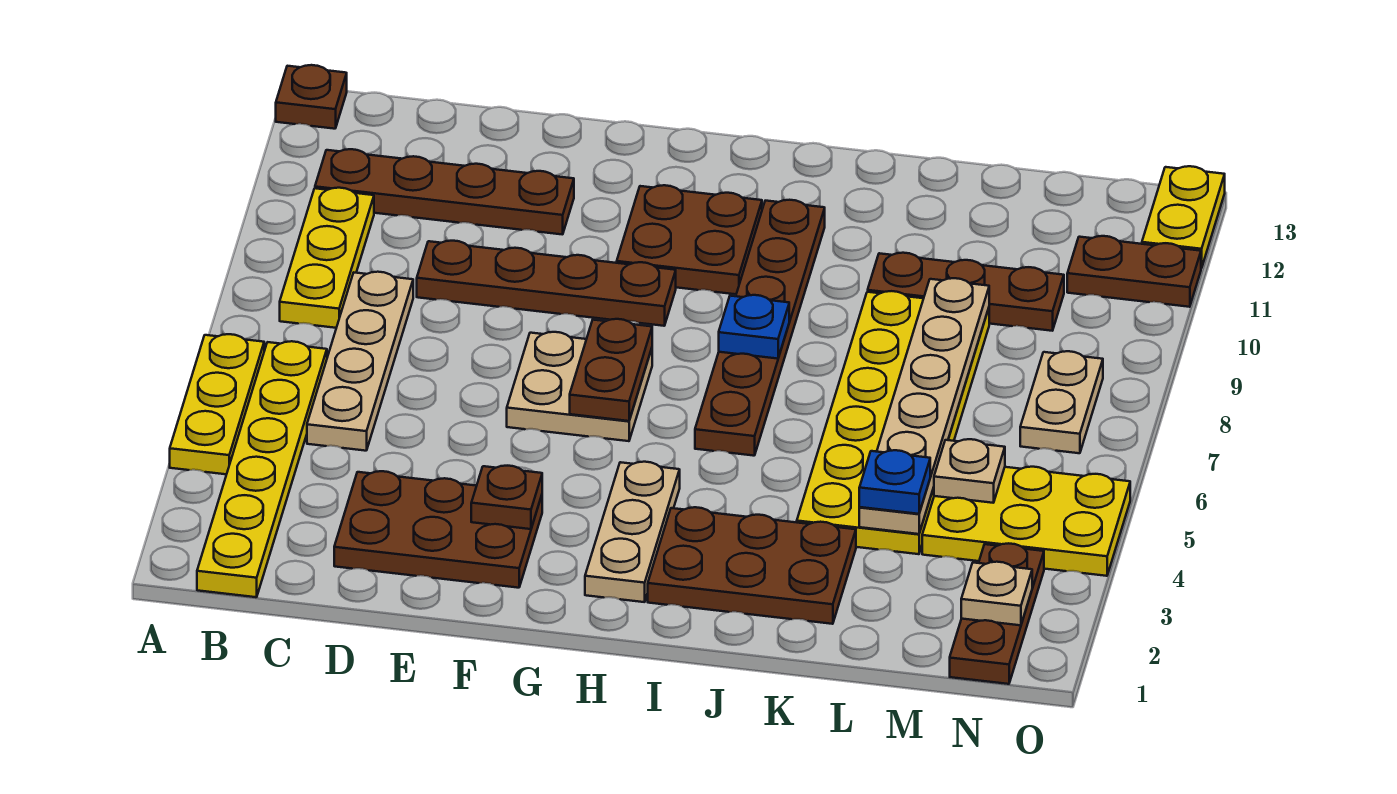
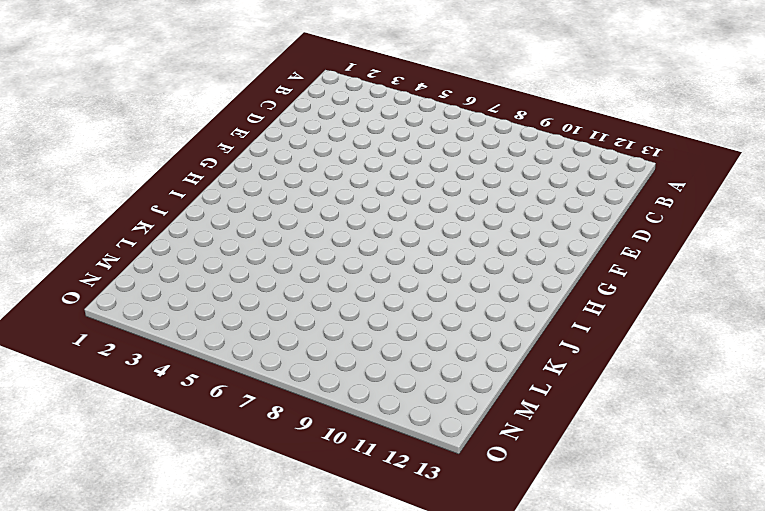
none -> yellow plate A4:A6 level 1
none -> brown plate A13 level 1
none -> yellow plate B1:B6 level 1

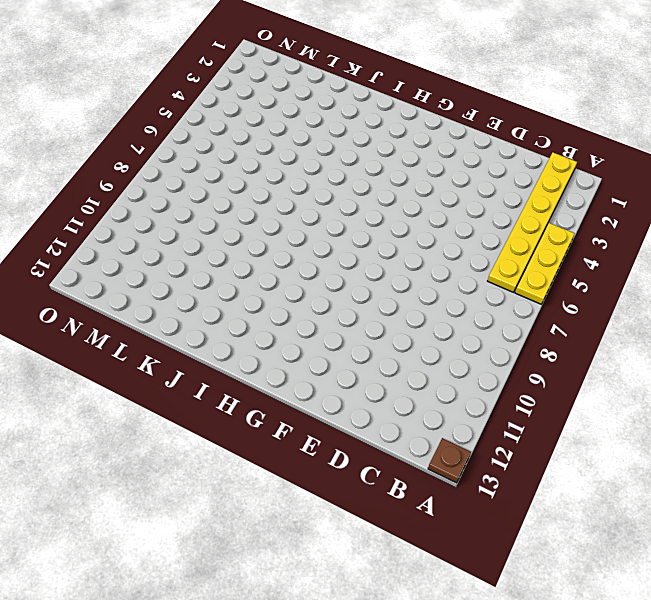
none -> yellow plate B8:B10 level 1
none -> brown plate B11:E11 level 1
none -> tan plate C5:C8 level 1

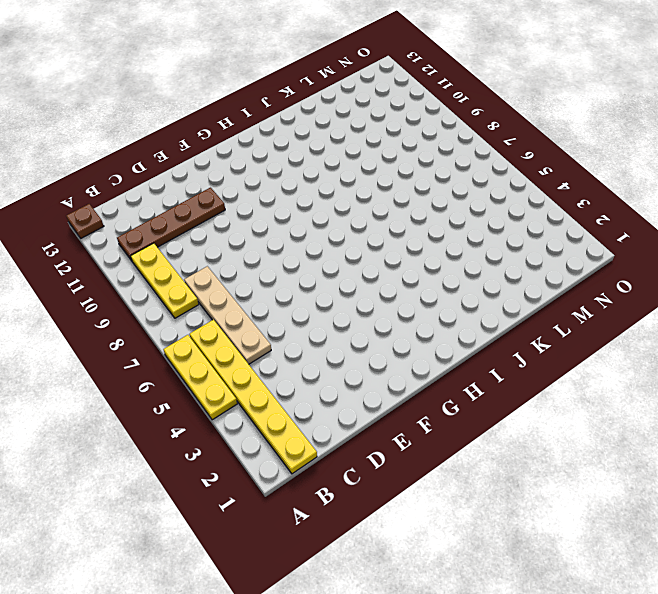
none -> brown plate D2:F3 level 1
none -> brown plate D9:G9 level 1
none -> tan plate F6:G7 level 1

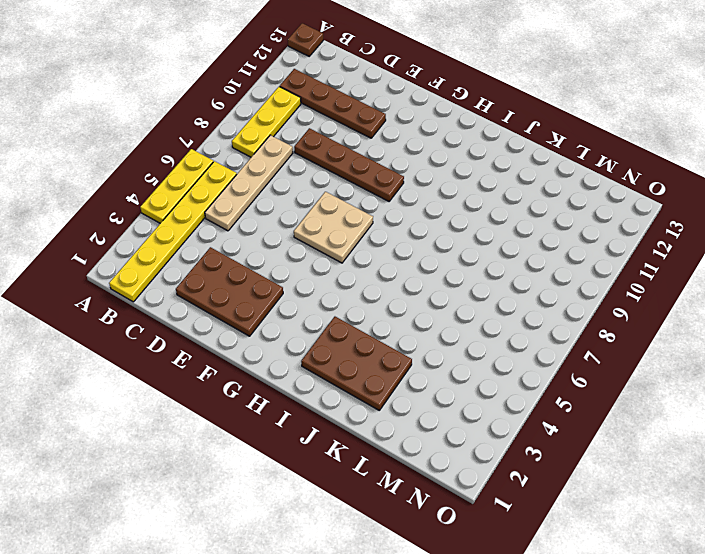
none -> brown plate G10:H11 level 1
none -> tan plate H2:H4 level 1
none -> brown plate I6:I11 level 1

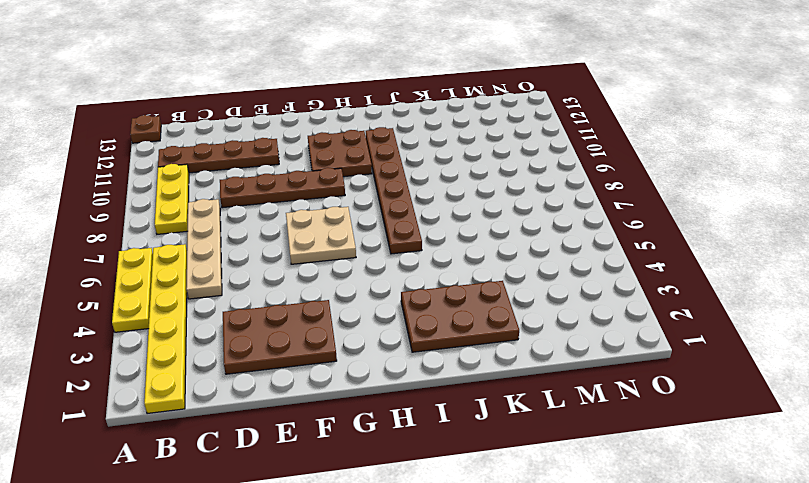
none -> tan plate H2:H4 level 1
none -> yellow plate K4:L9 level 1
none -> brown plate K10:M10 level 1

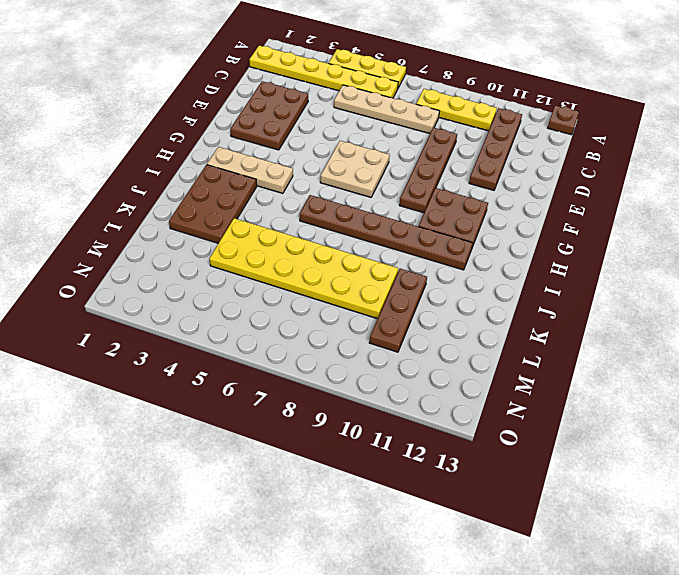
none -> yellow plate M4:O5 level 1
none -> brown plate N1:N3 level 1
none -> tan plate N7:N8 level 1

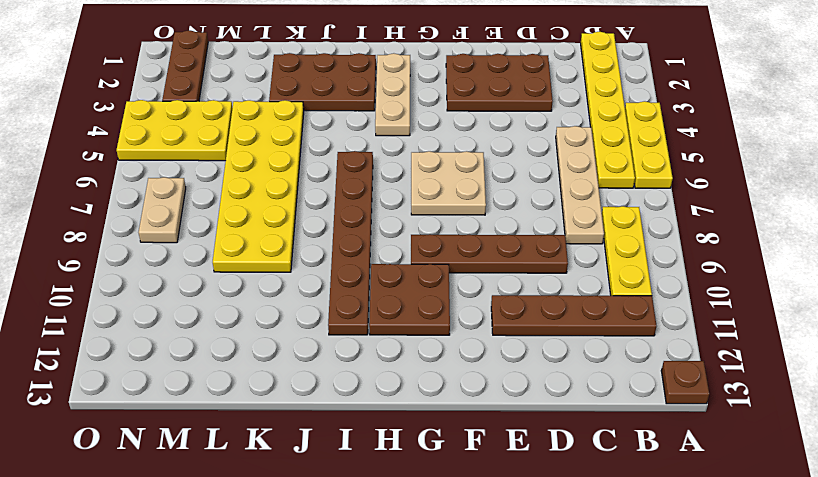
none -> brown plate K10:M10 level 1
none -> brown plate N11:O11 level 1
none -> yellow plate O12:O13 level 1

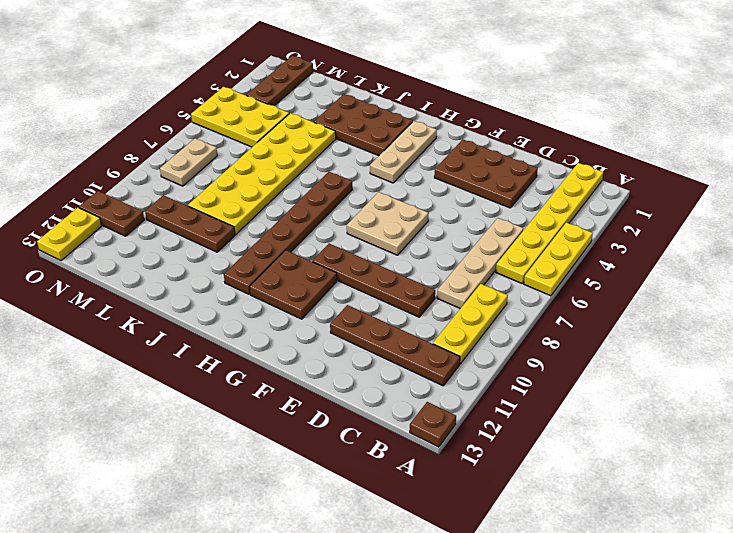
none -> brown plate F3 level 2
none -> brown plate G6:G7 level 2
none -> blue plate I8 level 2

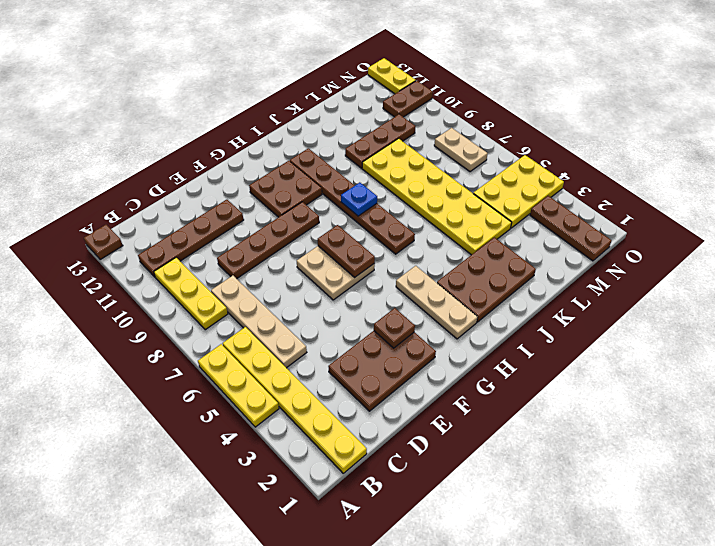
none -> tan plate L4:L9 level 2
none -> tan plate M5 level 2
none -> tan plate N2 level 2

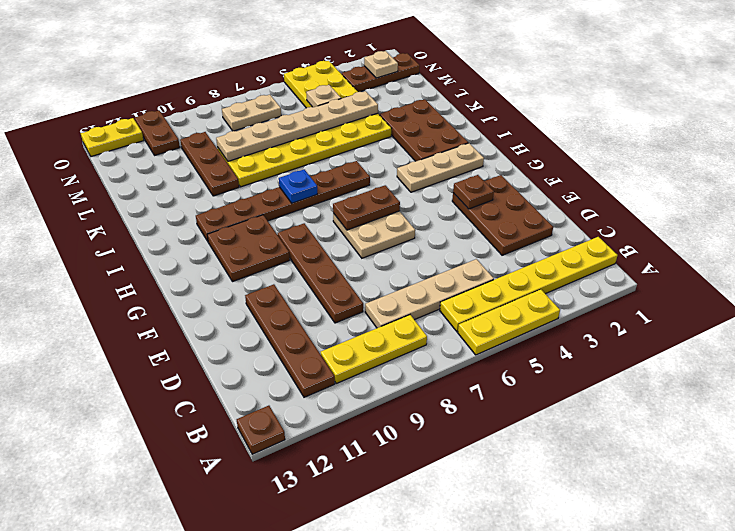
none -> blue plate L4 level 3

